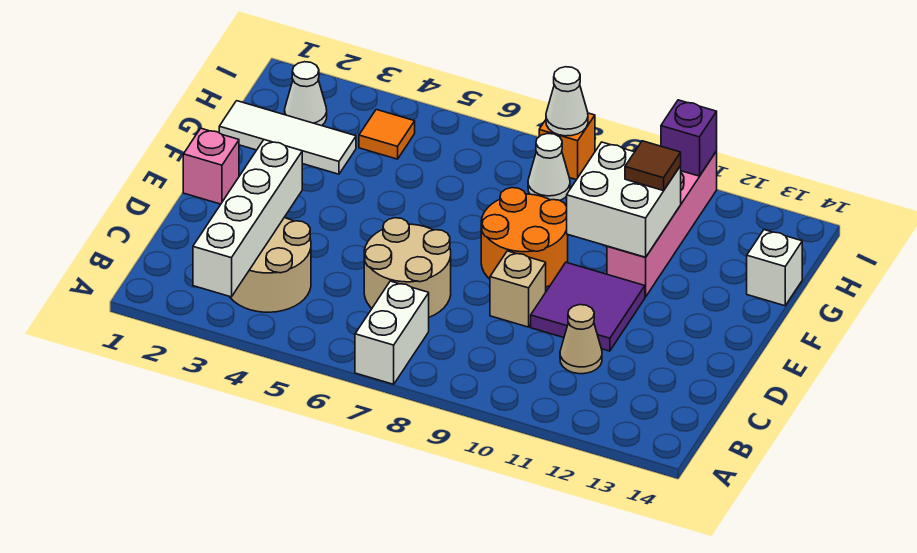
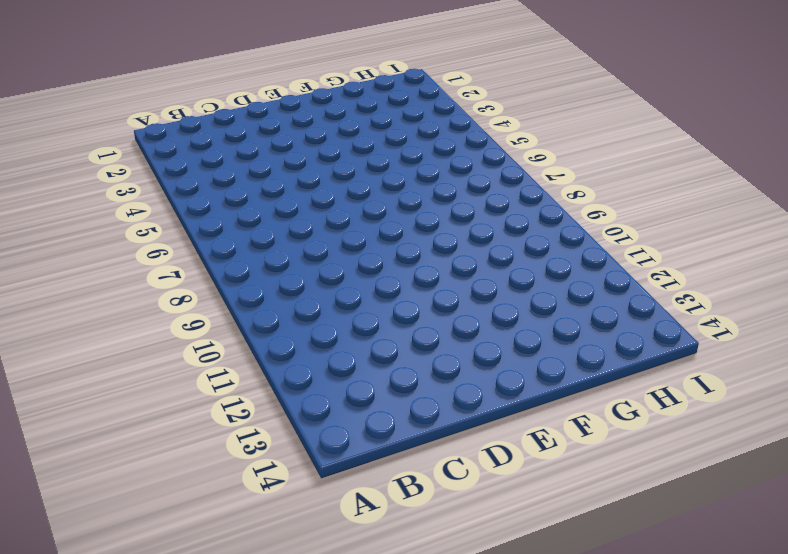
none -> white brick A7:B7 level 1
none -> tan round brick B3:C4 level 1
none -> tan round brick C6:D7 level 1

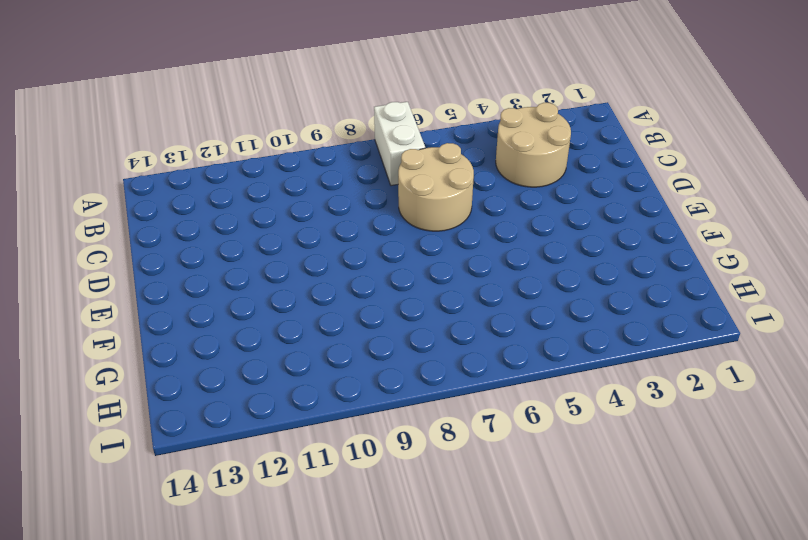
none -> tan cone C11 level 1
none -> tan brick D9 level 1
none -> purple tile D10:E11 level 1

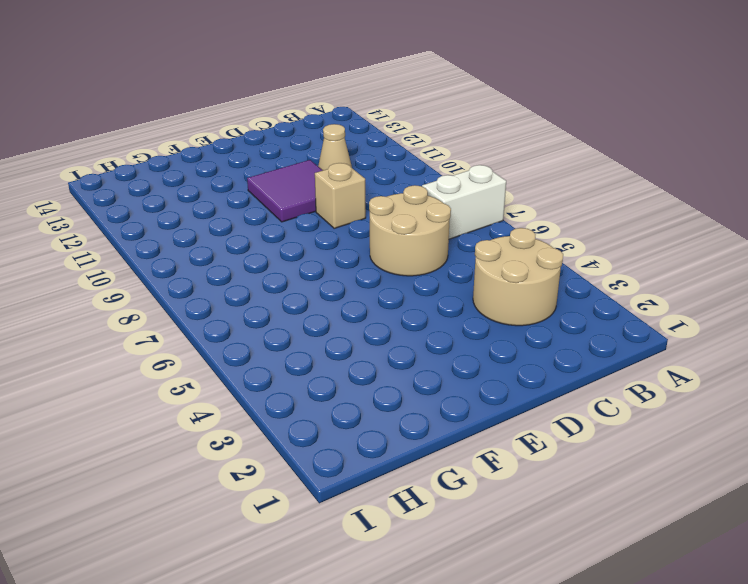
none -> pink brick E1 level 1
none -> orange round brick E8:F9 level 1
none -> pink brick F11:I11 level 1

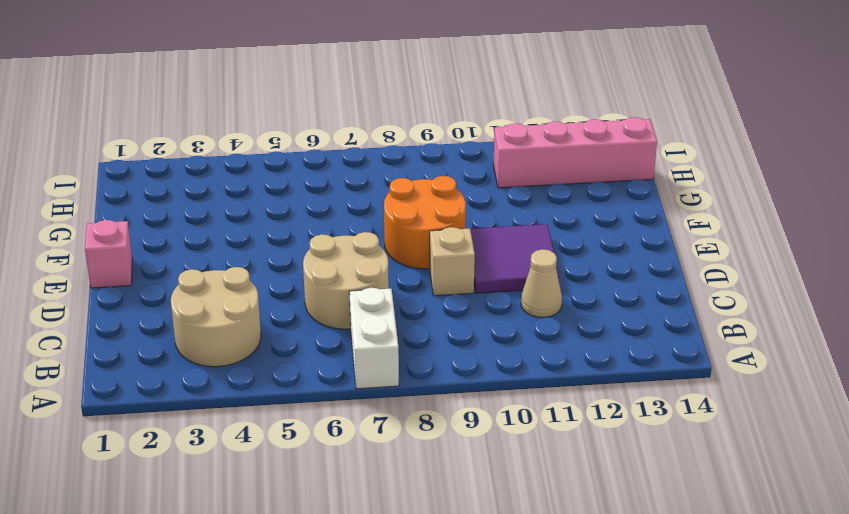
pink brick H11:H14 level 1 -> pink brick F11:I11 level 1
none -> white tile G1:G3 level 1
none -> white brick G14 level 1
none -> white cone H2 level 1

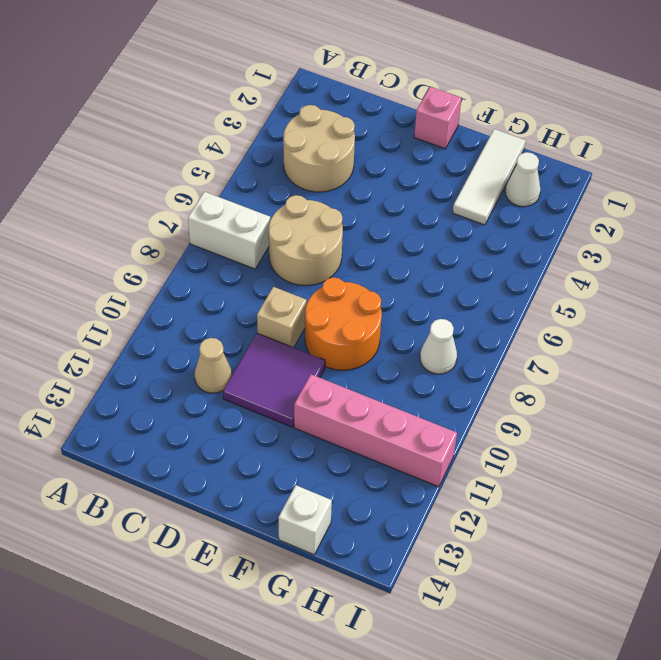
none -> orange tile H4 level 1
none -> orange brick I8 level 1
none -> white brick A3:D3 level 2

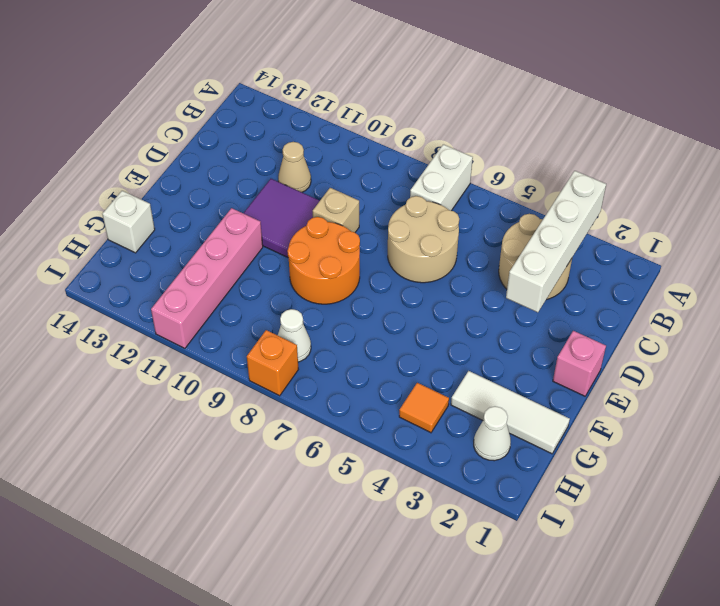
none -> white brick F10:G11 level 2
none -> white cone I8 level 2
none -> purple brick I11 level 2

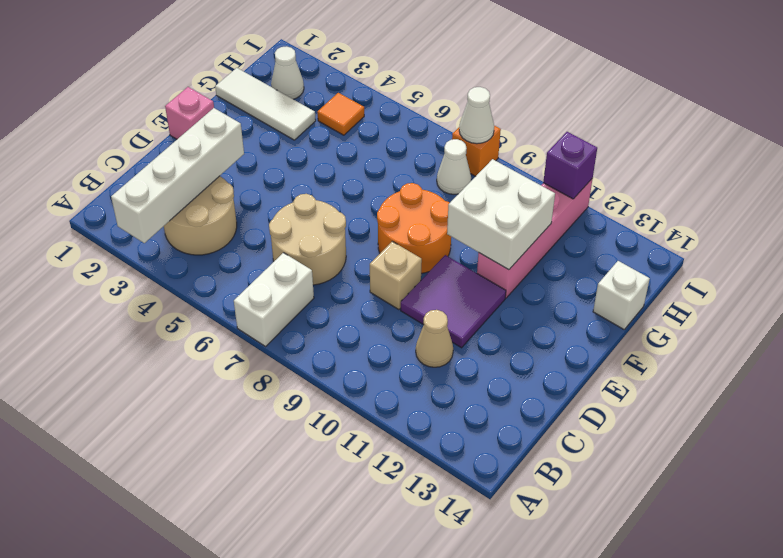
none -> brown tile G11 level 3

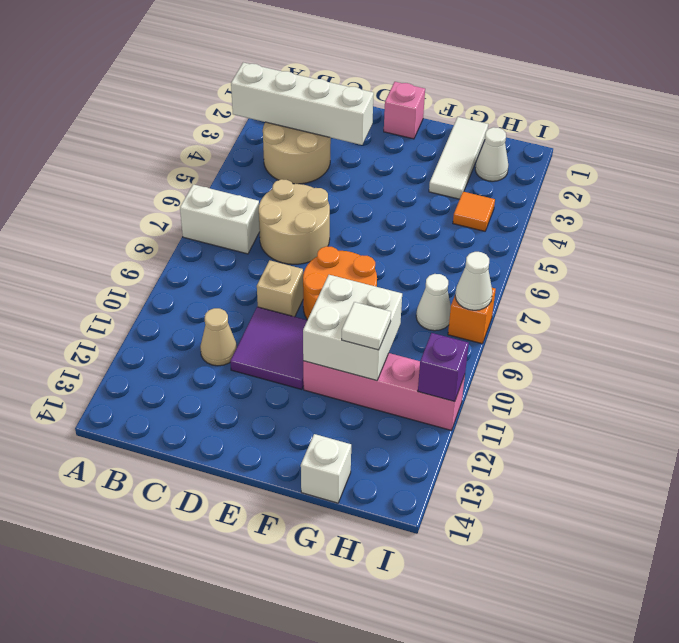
white tile G11 level 3 -> brown tile G11 level 3

